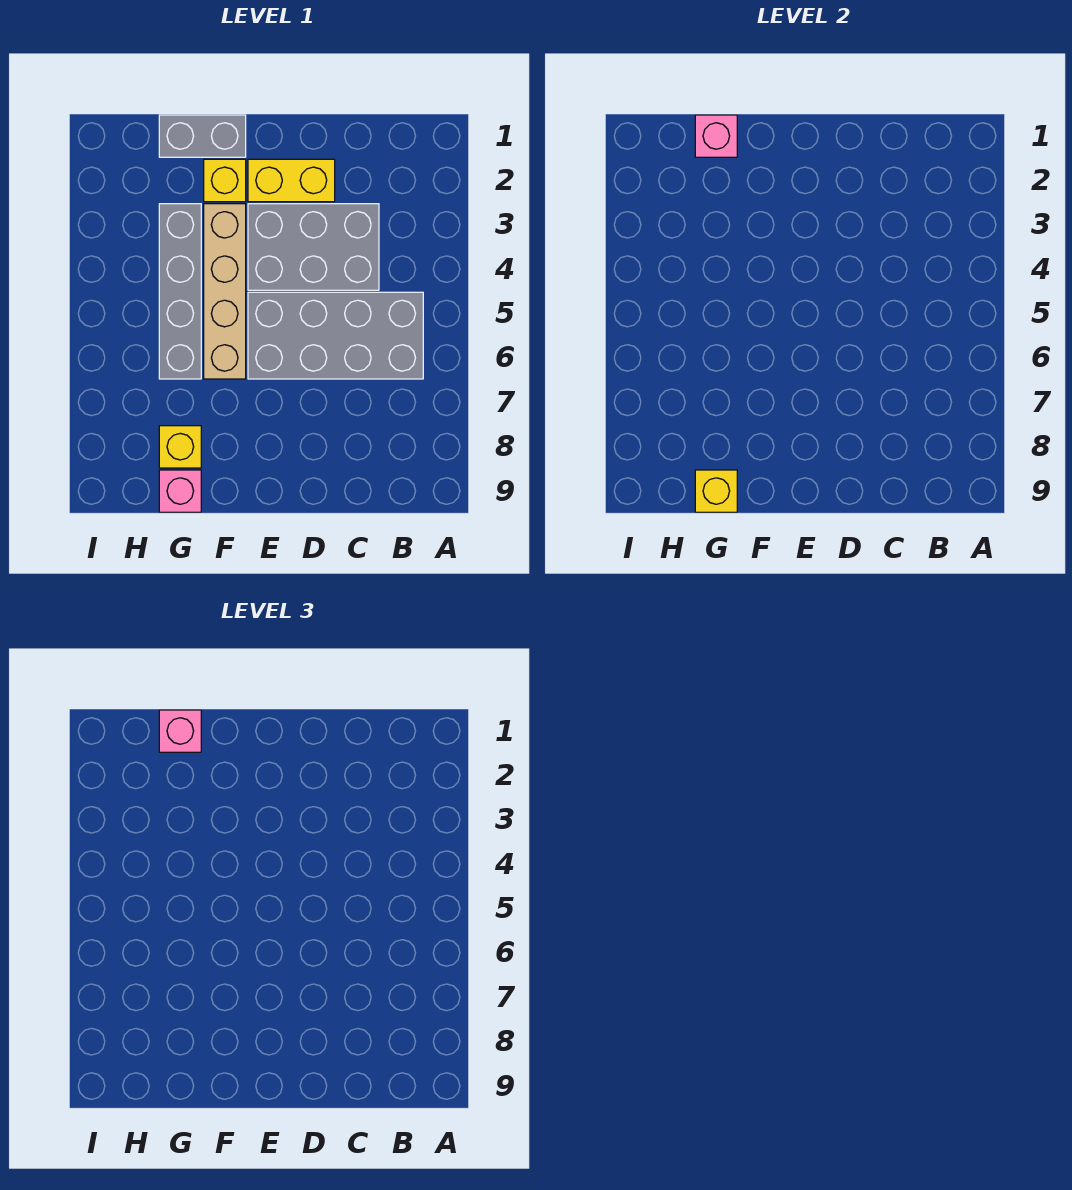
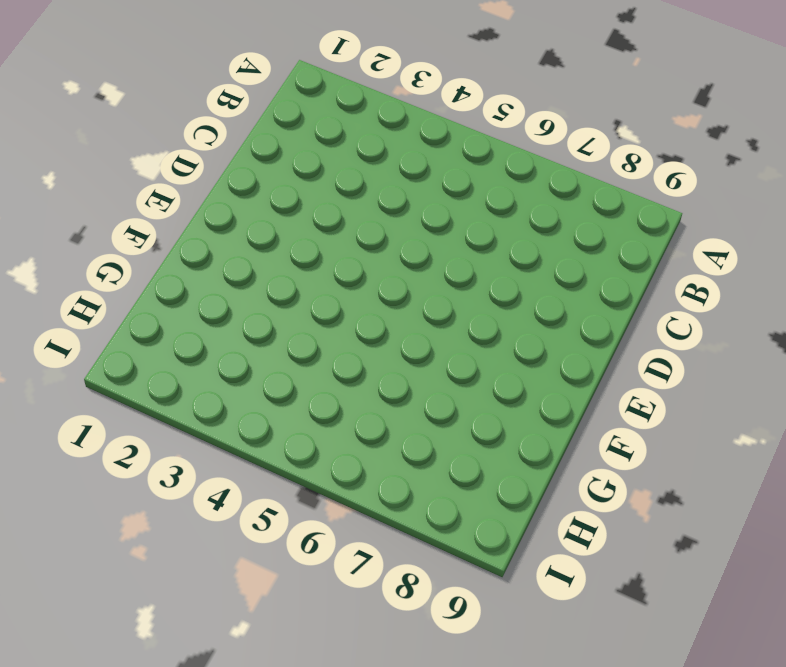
none -> grey brick B5:E6 level 1
none -> grey brick C3:E4 level 1
none -> yellow brick D2:E2 level 1

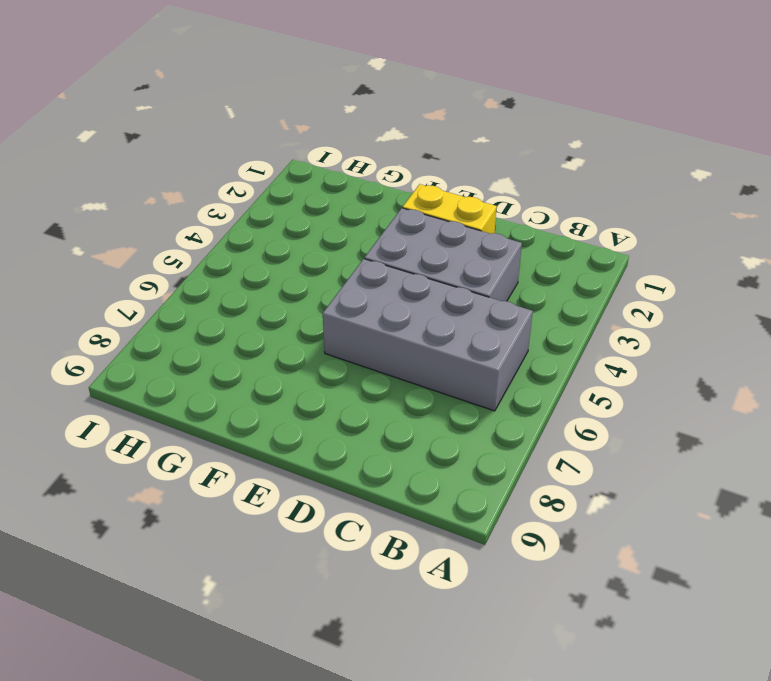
none -> grey brick F1:G1 level 1
none -> yellow brick F2 level 1
none -> tan brick F3:F6 level 1

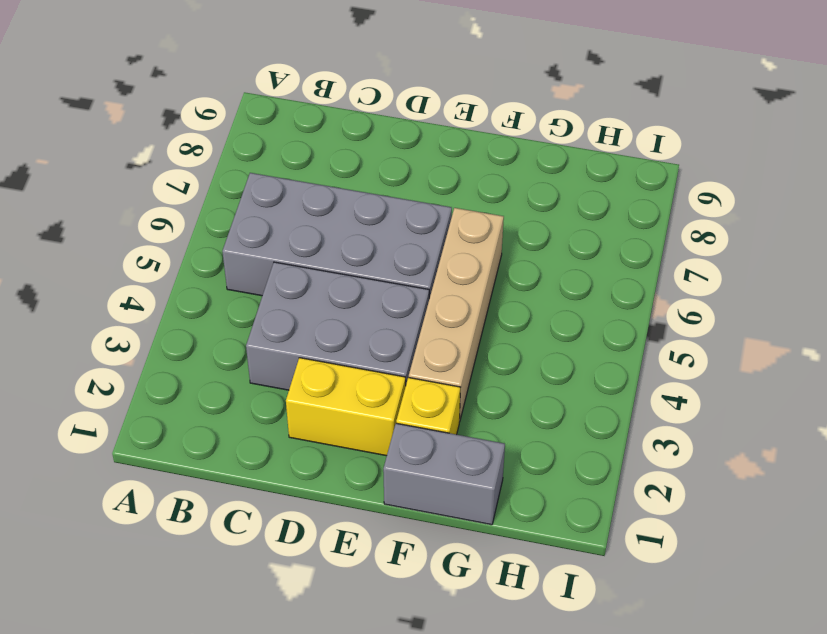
none -> grey brick G3:G6 level 1
none -> yellow brick G8 level 1
none -> pink brick G9 level 1

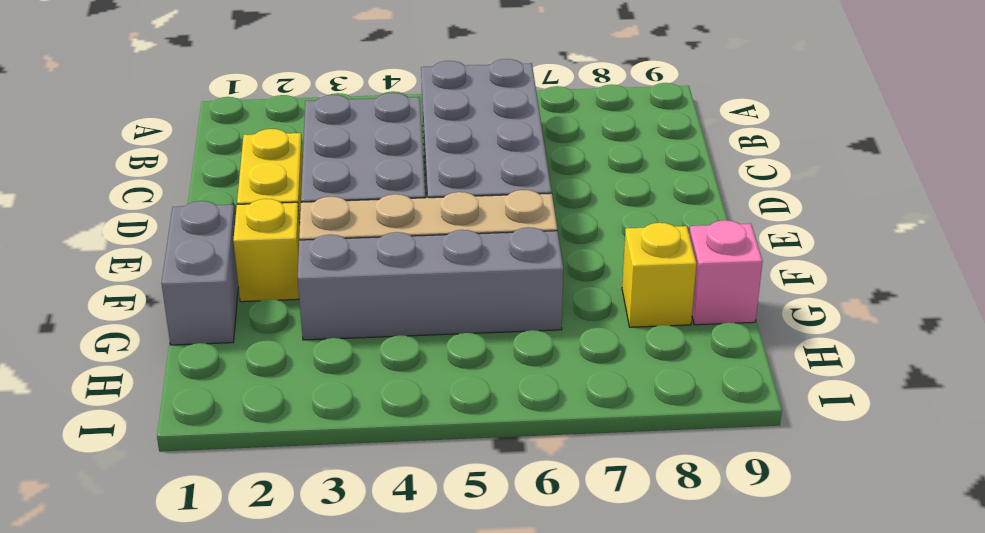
none -> pink brick G1 level 2
none -> yellow brick G9 level 2
none -> pink brick G1 level 3

